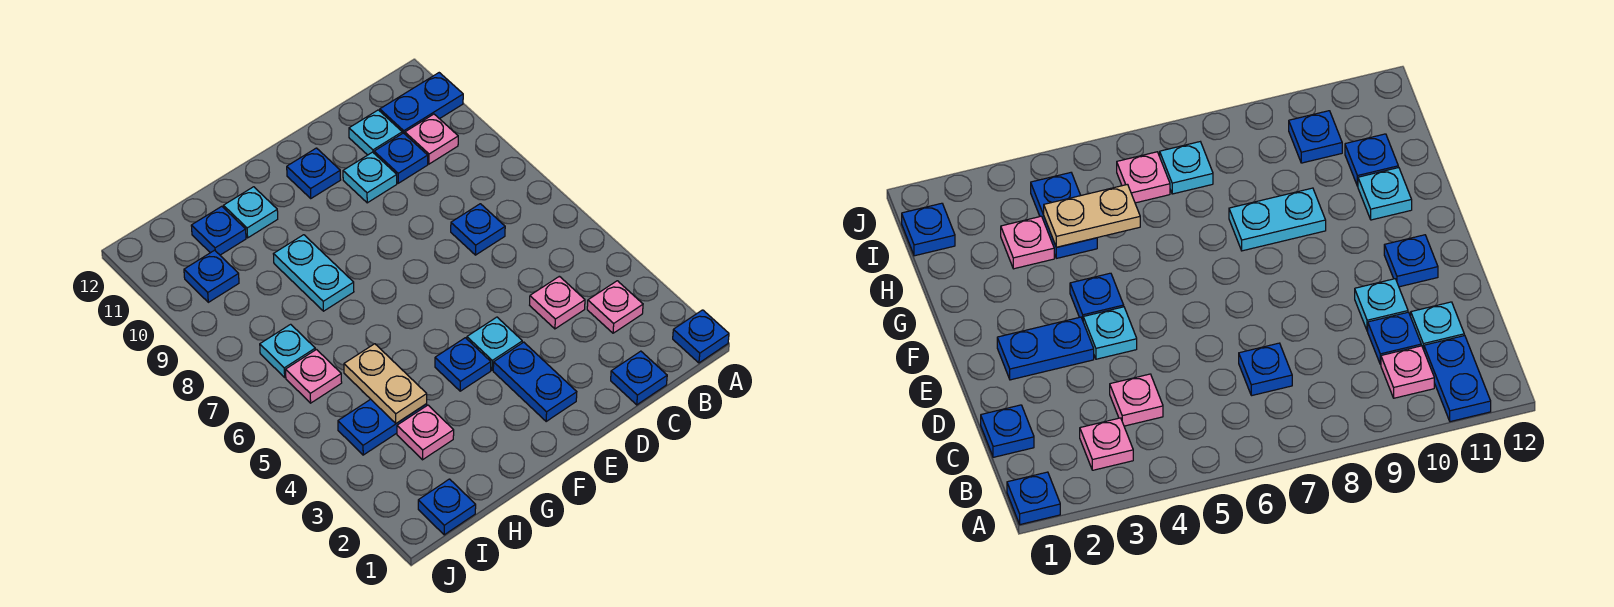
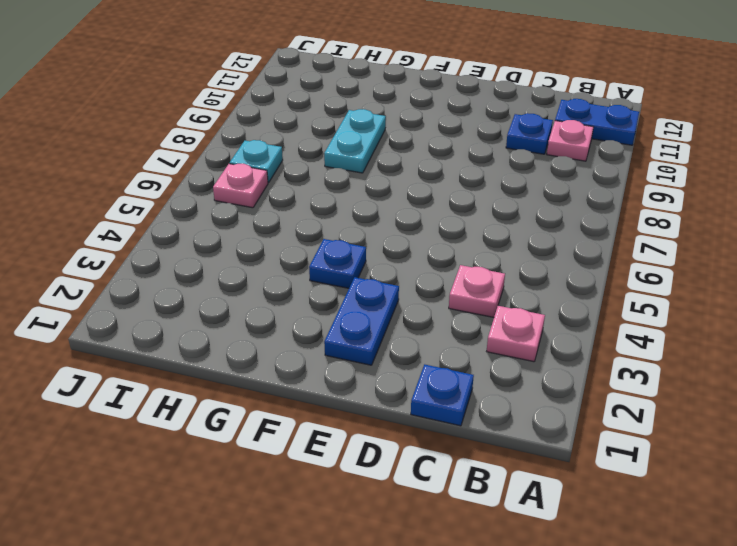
none -> blue plate A1 level 1
none -> blue plate C7 level 1
none -> cyan plate C11 level 1

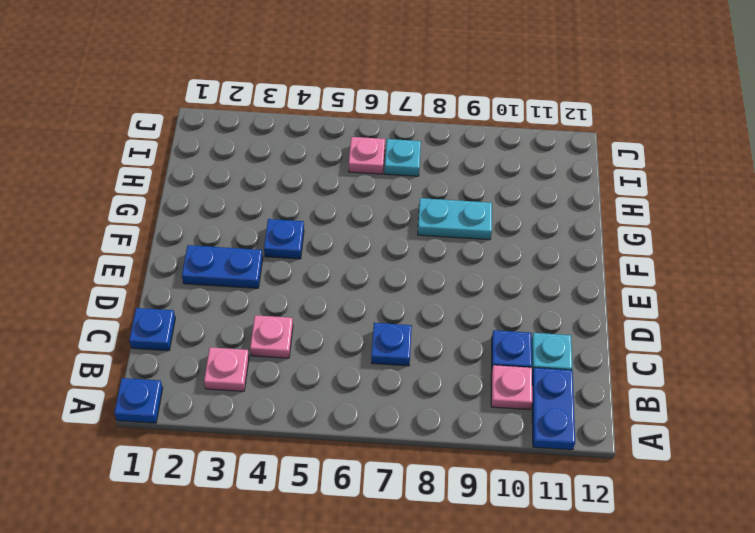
none -> cyan plate D10 level 1
none -> cyan plate E4 level 1
none -> blue plate E11 level 1

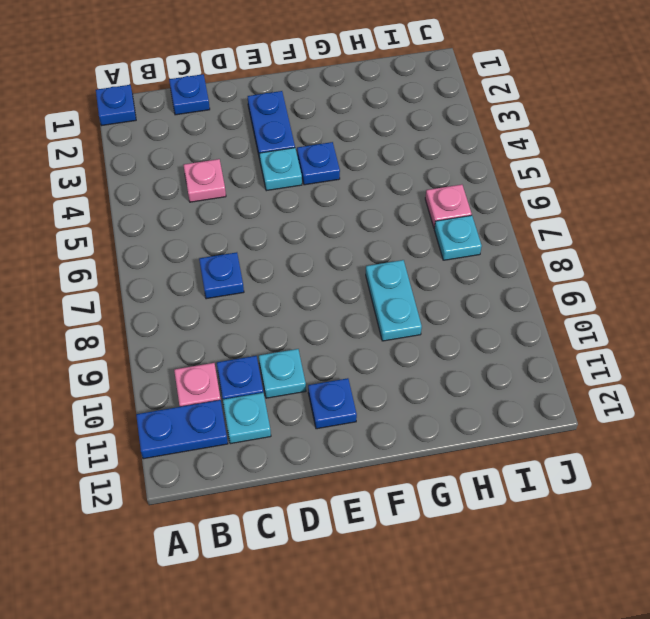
none -> pink plate B3 level 1
none -> cyan plate G11 level 1
none -> pink plate H3 level 1

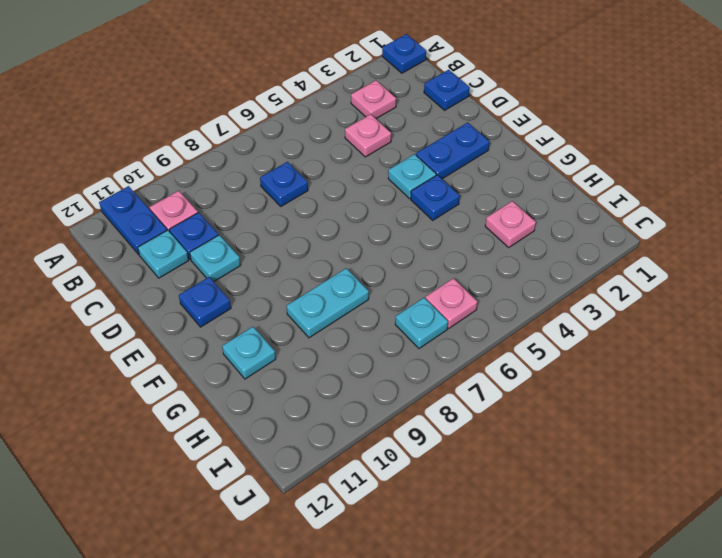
none -> blue plate H4:I4 level 1
none -> blue plate H11 level 1
none -> blue plate I1 level 1

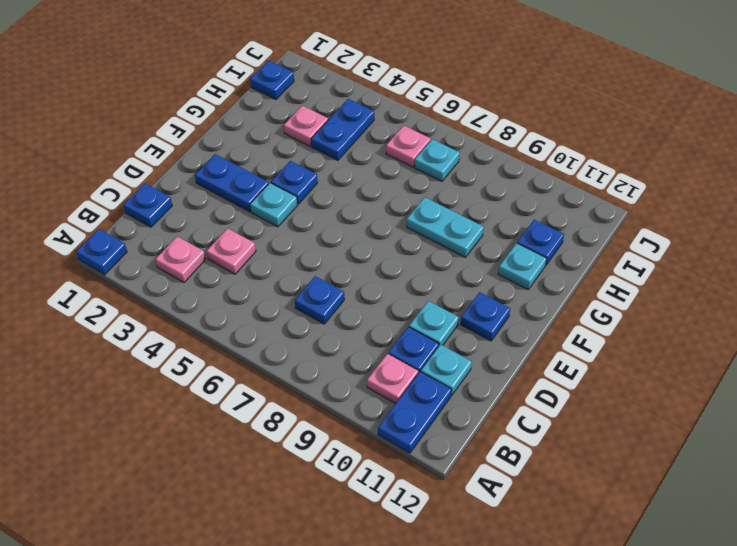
none -> blue plate I10 level 1
none -> tan plate H4:H5 level 2

